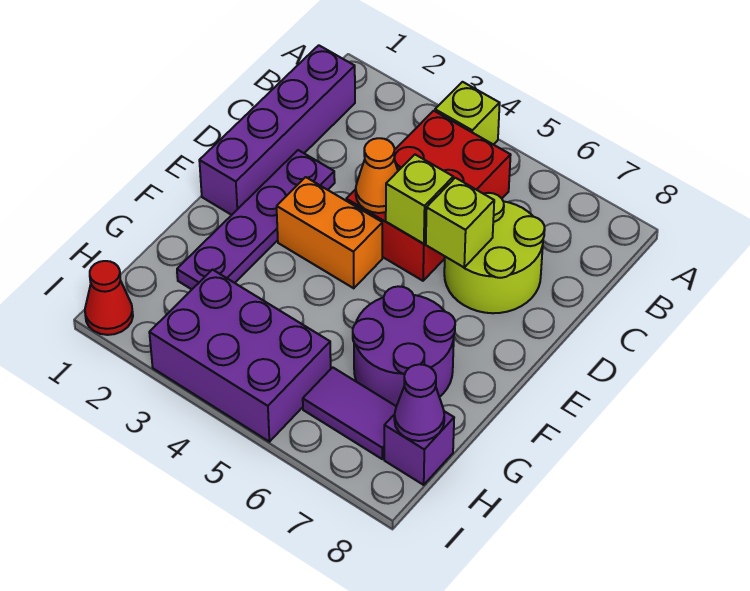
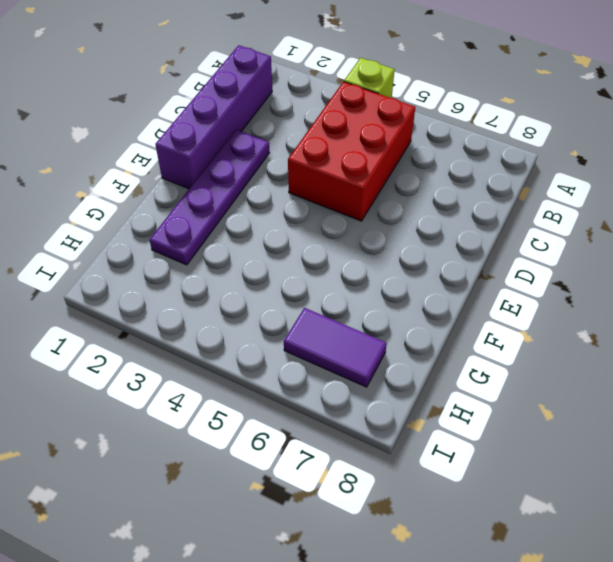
none -> lime round brick C6:D7 level 1
none -> orange brick E3:E4 level 1
none -> purple round brick F6:G7 level 1

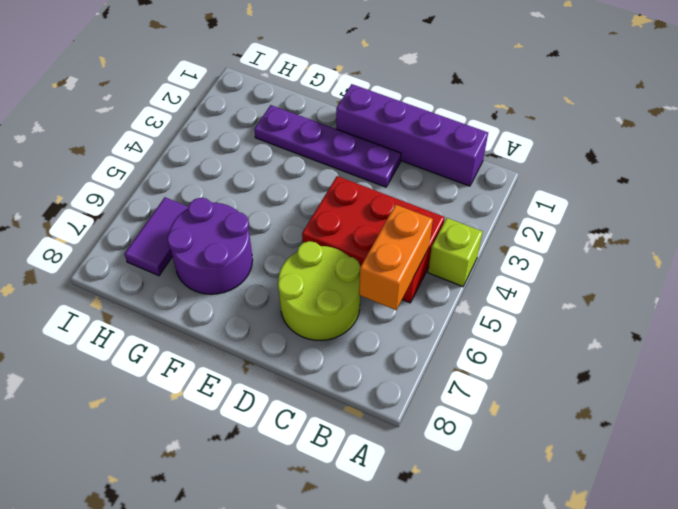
orange brick B5:B6 level 2 -> orange brick E3:E4 level 1
none -> purple brick H3:I5 level 1
none -> purple brick H8 level 1
none -> red cone I1 level 1

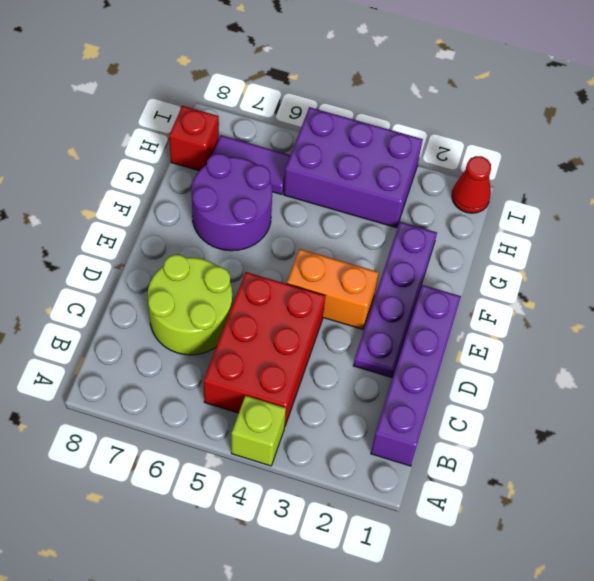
red brick H8 level 1 -> purple brick H8 level 1
none -> orange cone D4 level 2
none -> lime brick D5 level 2
none -> lime brick D6 level 2

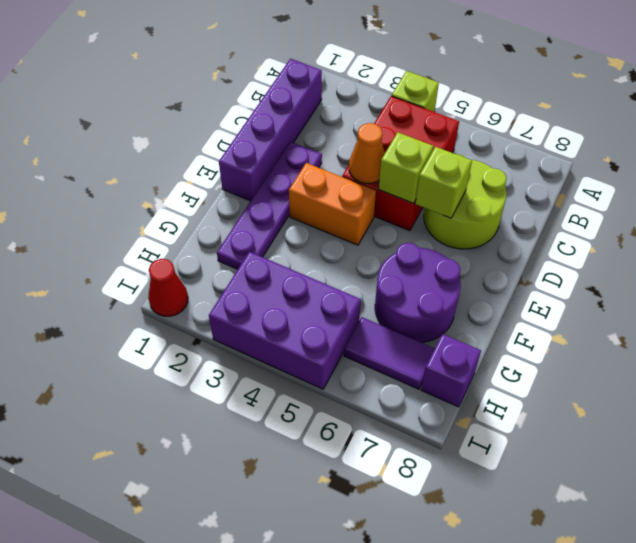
none -> purple cone H8 level 2

